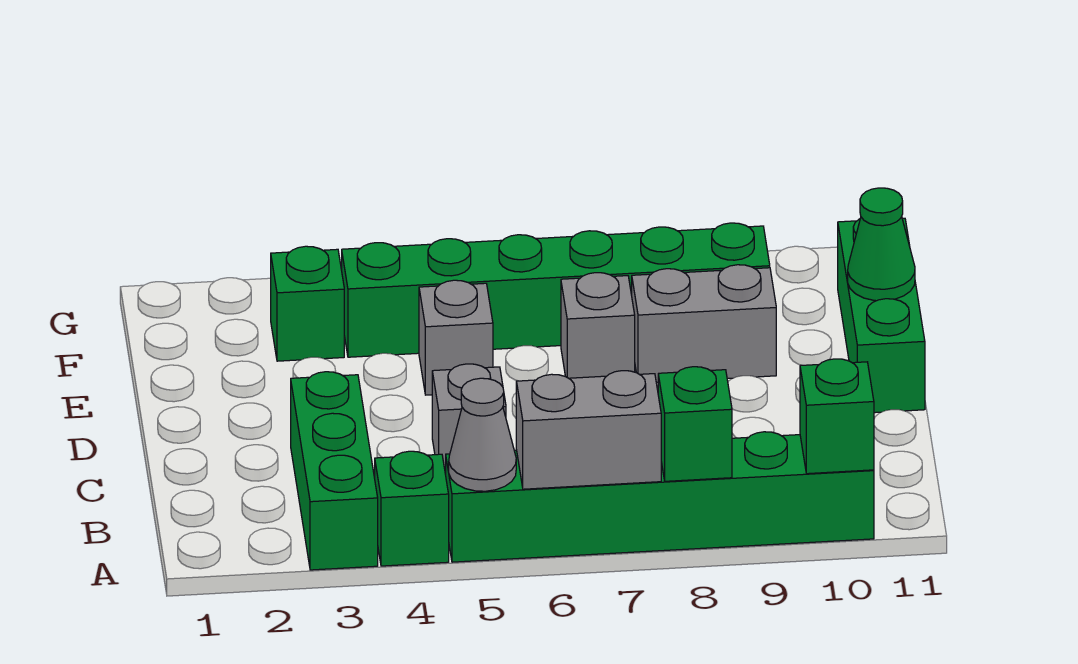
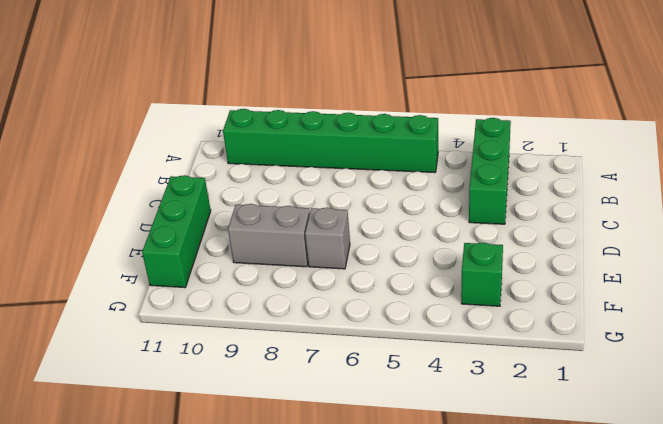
none -> green brick A4 level 1
none -> grey brick C5 level 1
none -> grey brick E5 level 1

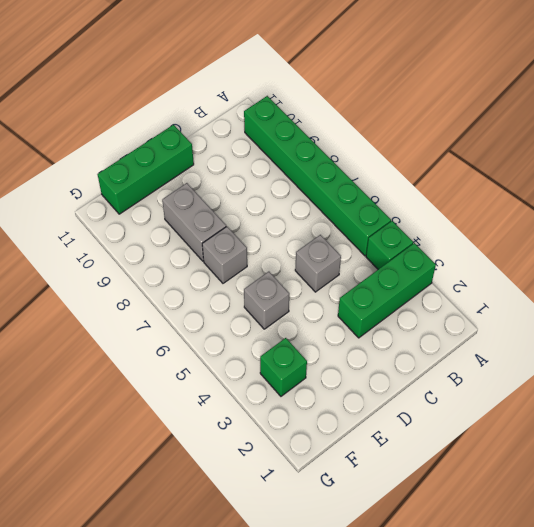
none -> green brick F4:F9 level 1
none -> grey cone A5 level 2
none -> grey brick A6:A7 level 2

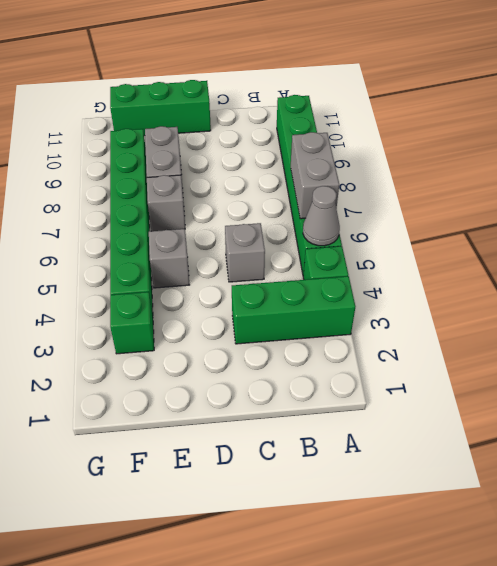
none -> green brick A8 level 2
none -> green brick A10 level 2
none -> green cone E11 level 2

